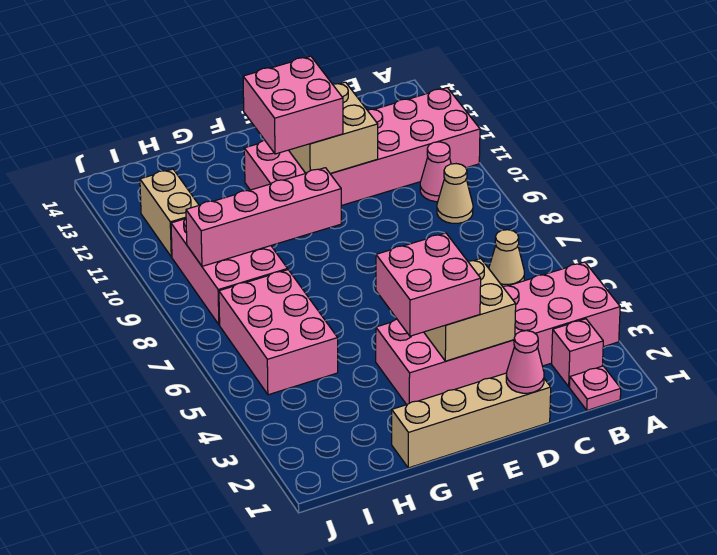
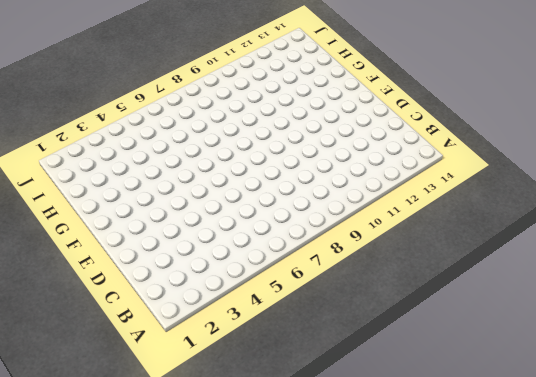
none -> pink brick A3:F4 level 1
none -> pink brick A11:F12 level 1
none -> pink plate B1 level 1

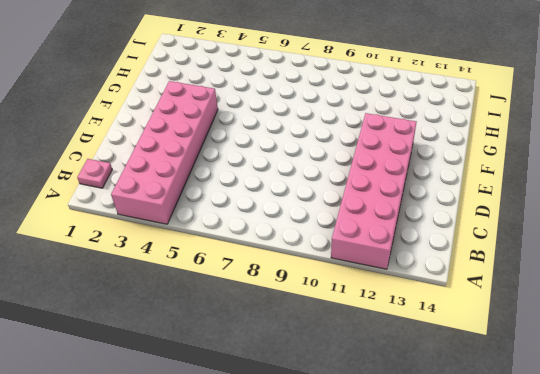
none -> pink brick B2 level 1
none -> tan cone B6 level 1
none -> tan cone B9 level 1

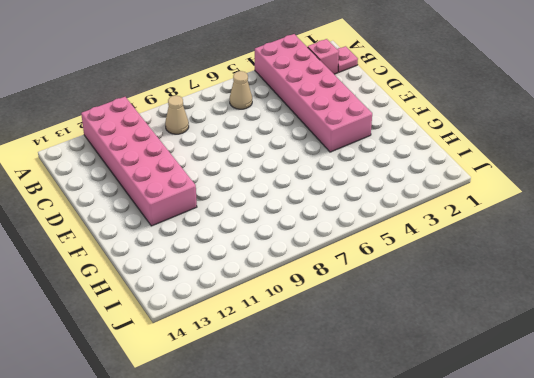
none -> pink cone B10 level 1
none -> tan brick D1:G1 level 1
none -> pink brick H5:I7 level 1

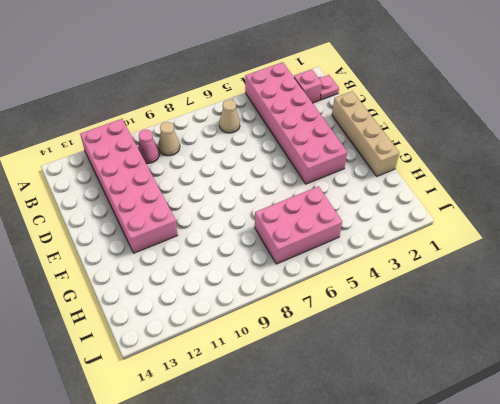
none -> pink brick H8:I10 level 1
none -> tan brick I11:I12 level 1
none -> pink cone D1 level 2

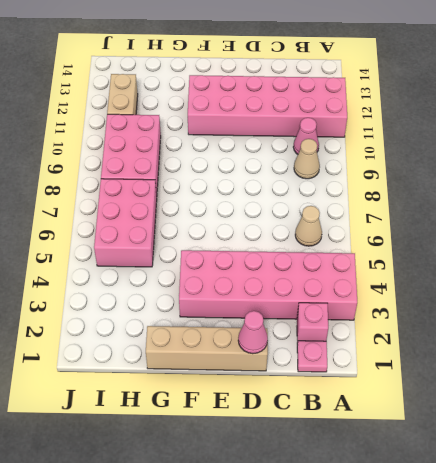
none -> tan brick D3:E4 level 2
none -> tan brick D11:E12 level 2
none -> pink brick F9:I9 level 2

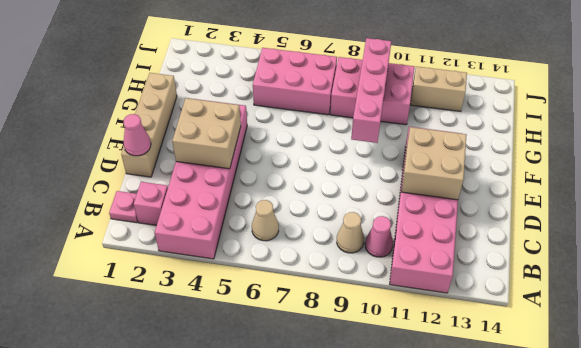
none -> pink brick E3:F4 level 3
none -> pink brick E11:F12 level 3

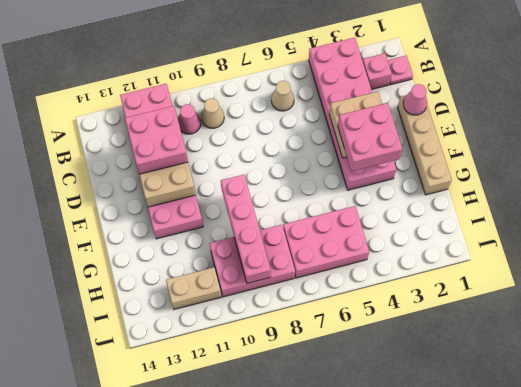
pink brick C11:D12 level 3 -> pink brick E11:F12 level 3

